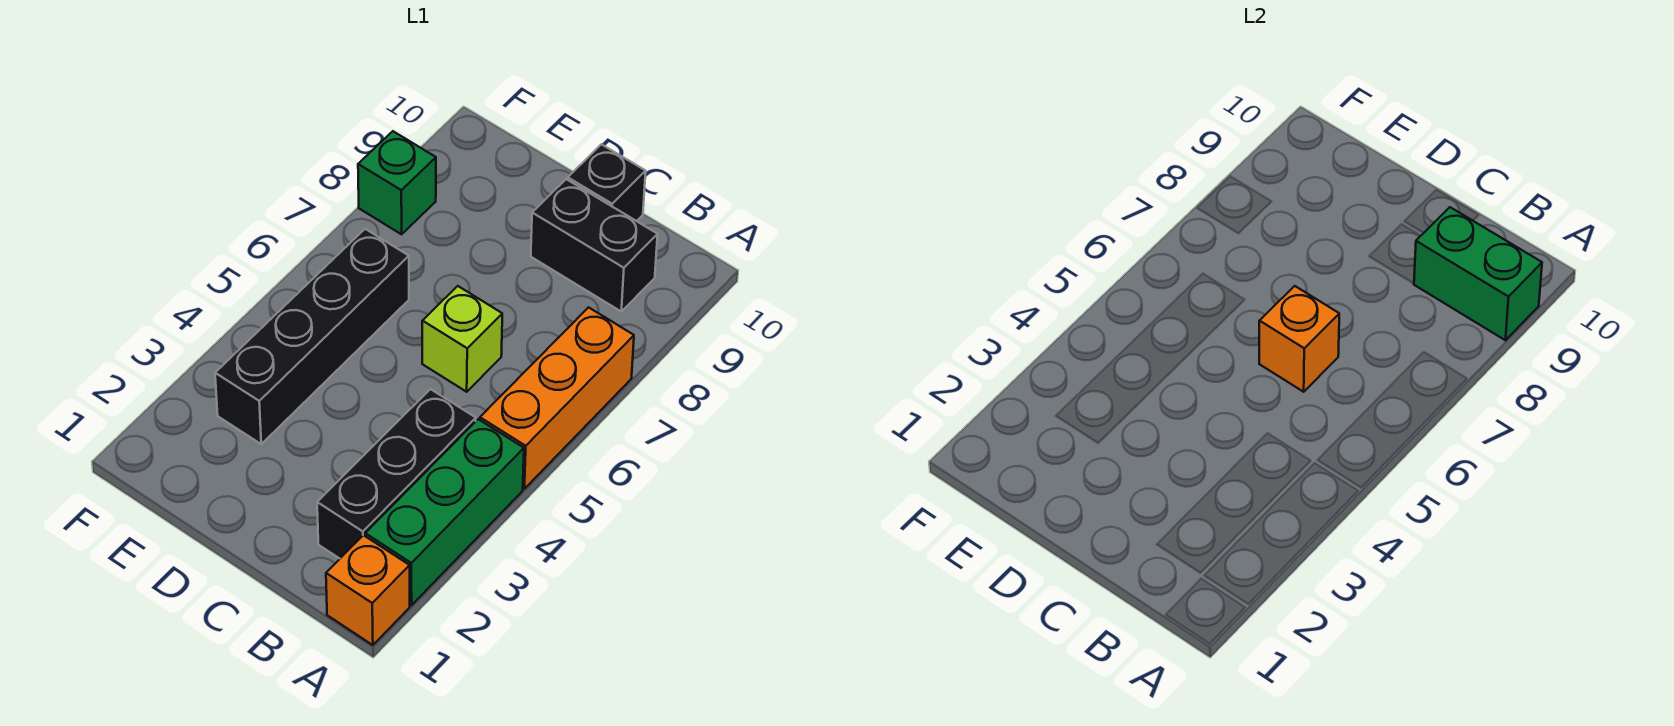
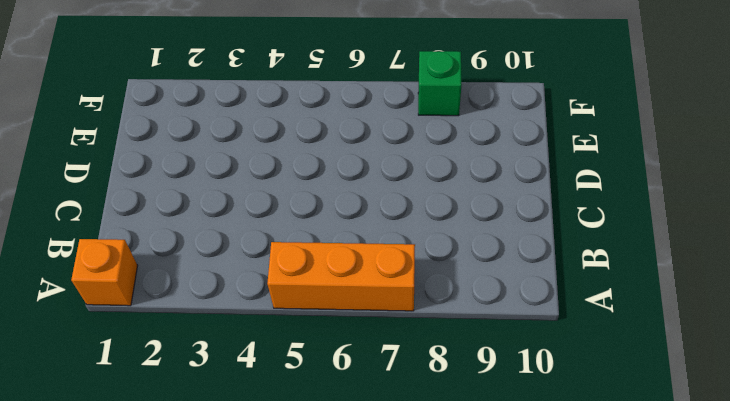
none -> green brick A2:A4 level 1
none -> black brick B2:B4 level 1

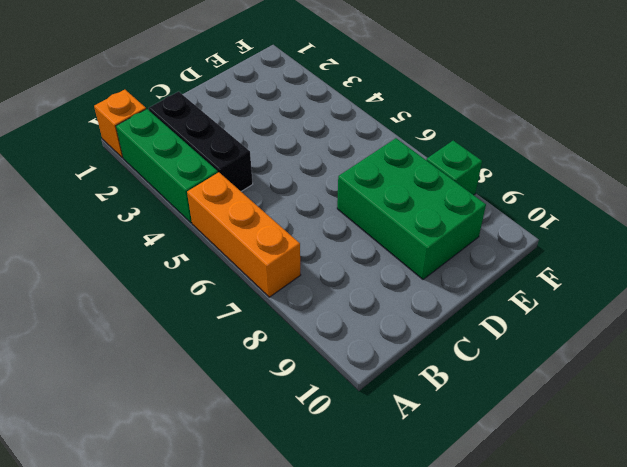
green brick D7:E9 level 1 -> none
none -> black brick B9:C9 level 1
none -> lime brick C6 level 1

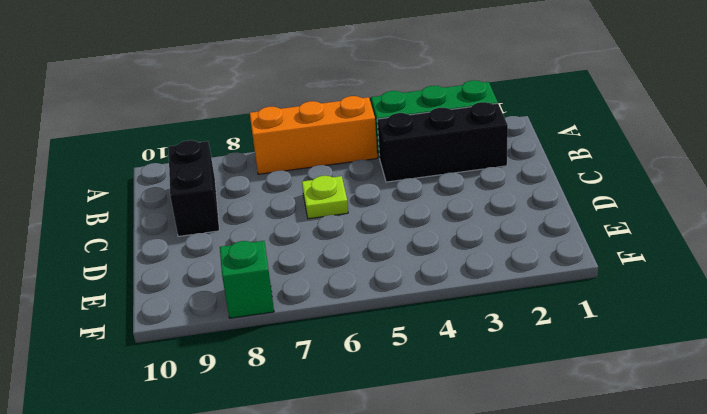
lime plate C6 level 1 -> lime brick C6 level 1
none -> orange brick A1 level 1
none -> black brick C10 level 1

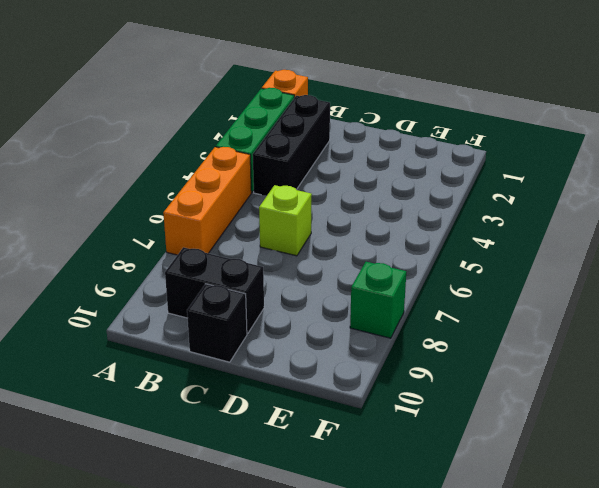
none -> black brick E3:E6 level 1
none -> green brick A9:B9 level 2

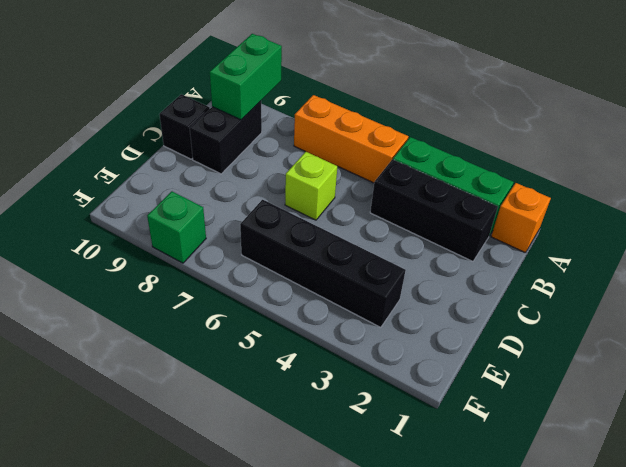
none -> orange brick C6 level 2

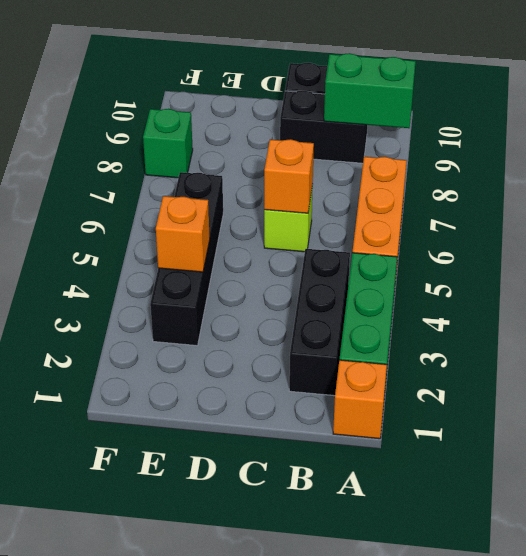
orange brick E4 level 2 -> none

